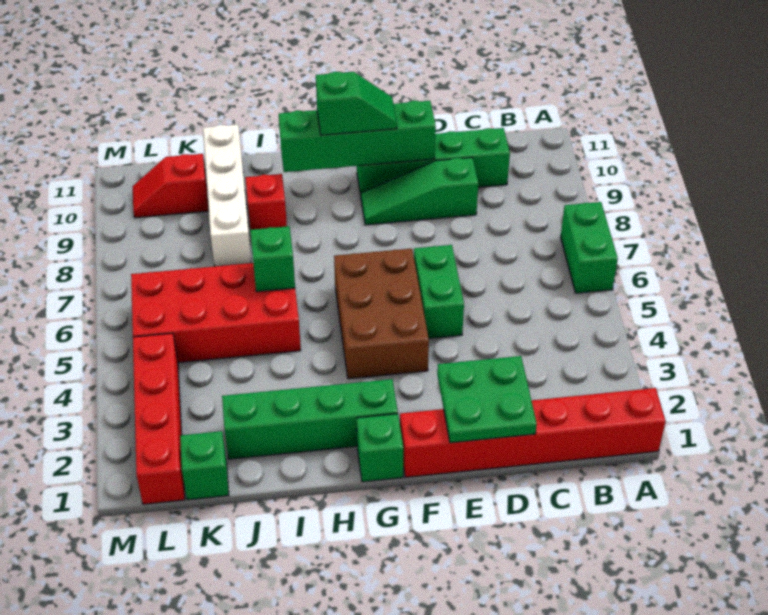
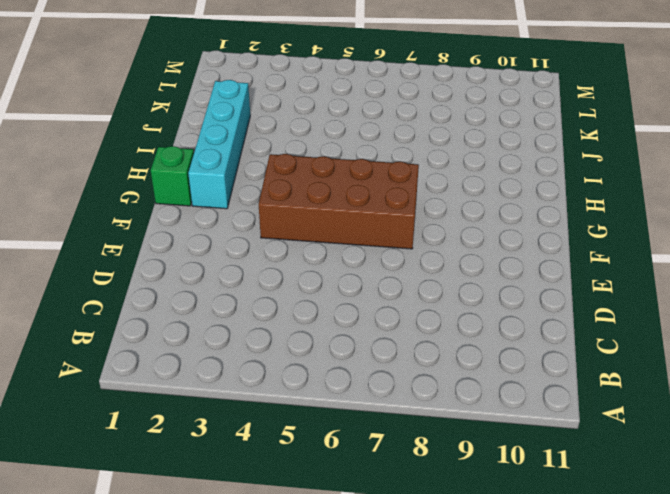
brown brick F4:G7 level 1 -> brown brick F4:G6 level 1
cyan brick G2:J2 level 1 -> green brick G2:J2 level 1
none -> red brick A1:F1 level 1
none -> green brick A6:A7 level 1
none -> green brick C10:F10 level 1

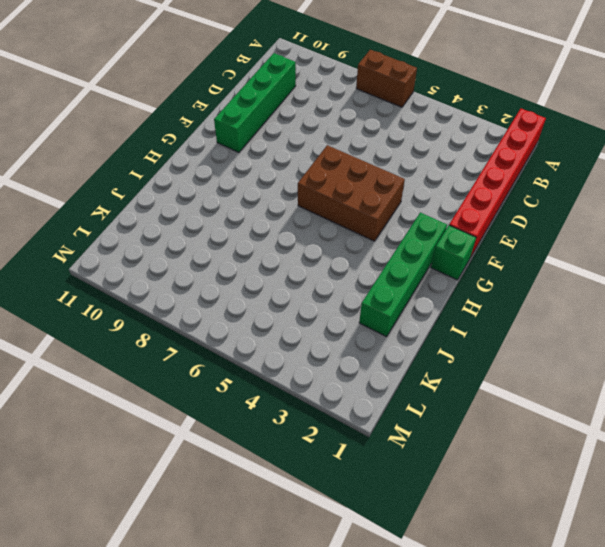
brown brick A6:A7 level 1 -> green brick A6:A7 level 1
none -> green slope D9:F9 level 1 top D
none -> green brick E5:E6 level 1
none -> red brick I5:L6 level 1

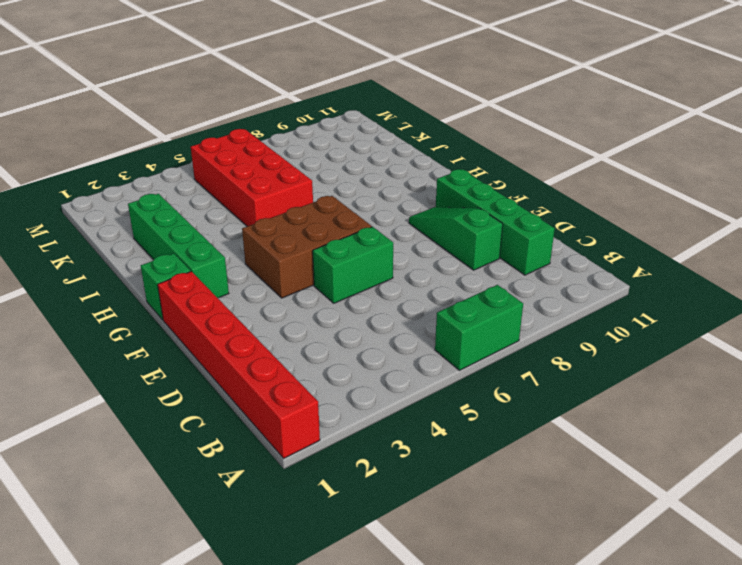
none -> red brick I9 level 1
none -> white brick J8:J11 level 1
none -> green brick K1 level 1

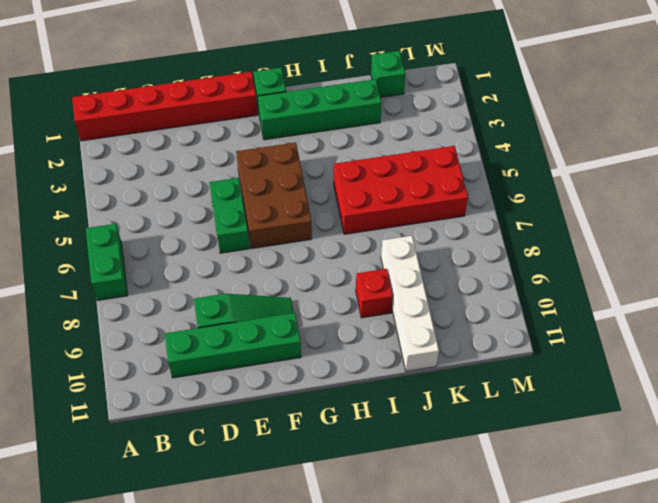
none -> red slope K10:L10 level 1 top K
none -> red brick L1:L4 level 1
none -> green plate D1:E2 level 2

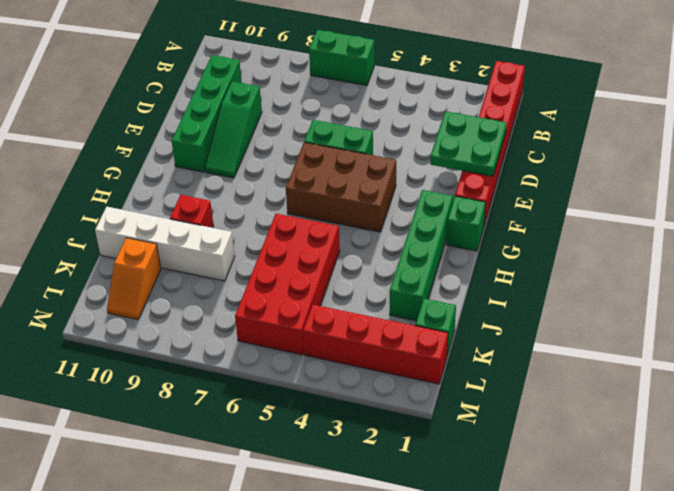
orange slope K10:L10 level 1 top K -> red slope K10:L10 level 1 top K
none -> green brick E10:H10 level 2
none -> green brick I6 level 2
none -> green slope F10:G10 level 3 top G

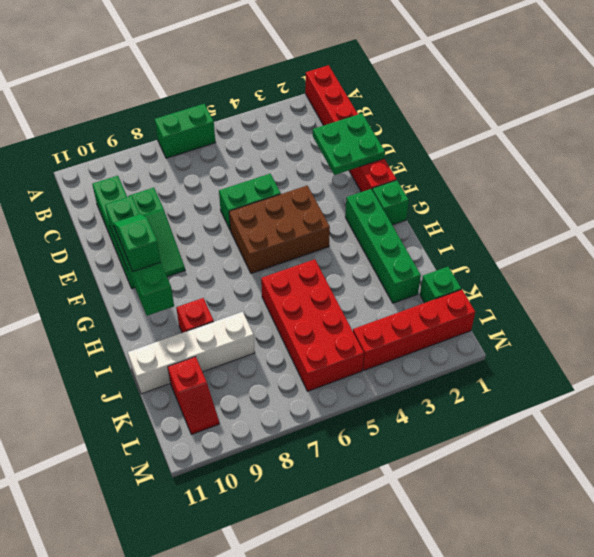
none -> green brick I6 level 2

